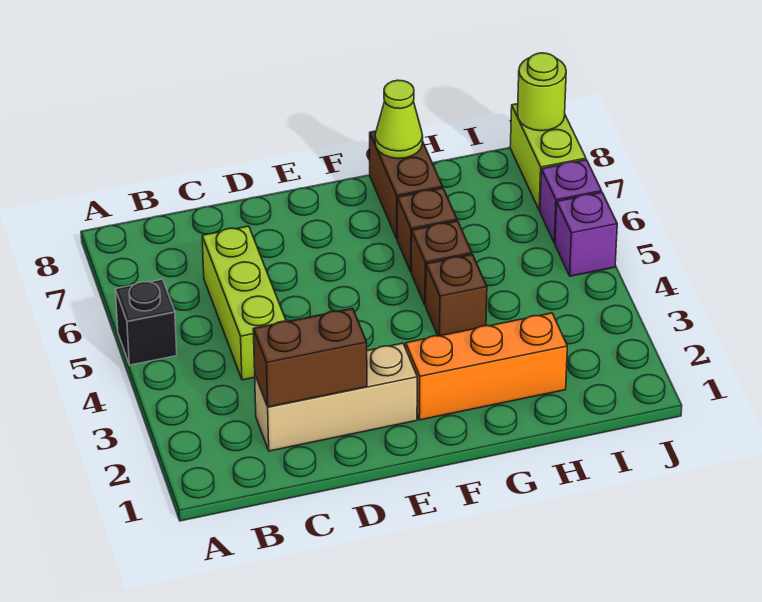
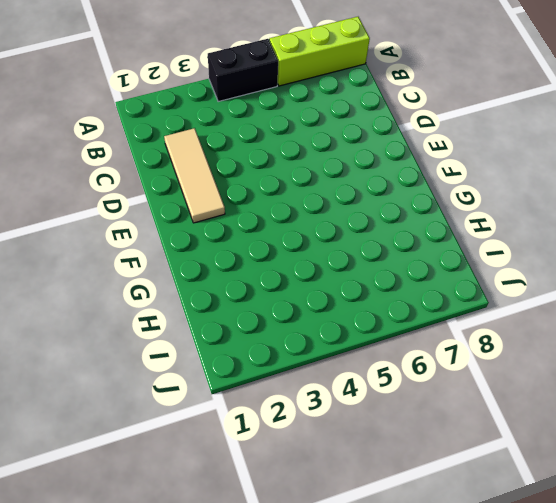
black brick A4:A5 level 1 -> black brick A5 level 1
lime brick A6:A8 level 1 -> lime brick C4:C6 level 1
tan tile C2:E2 level 1 -> tan brick C2:E2 level 1
none -> orange brick F2:H2 level 1
none -> brown brick G4 level 1
none -> brown brick G5 level 1

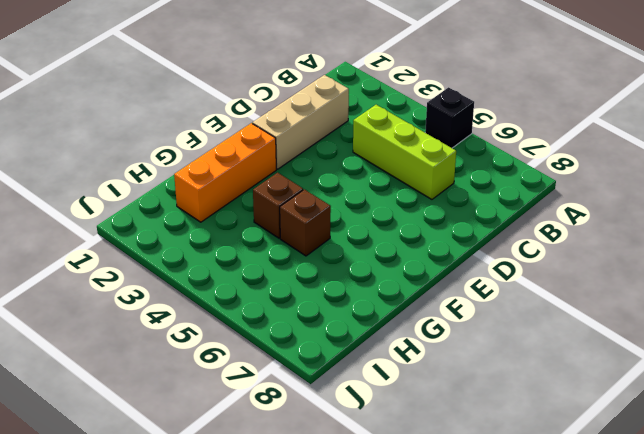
none -> brown brick G6 level 1
none -> brown brick G7:G8 level 1
none -> purple brick J5 level 1

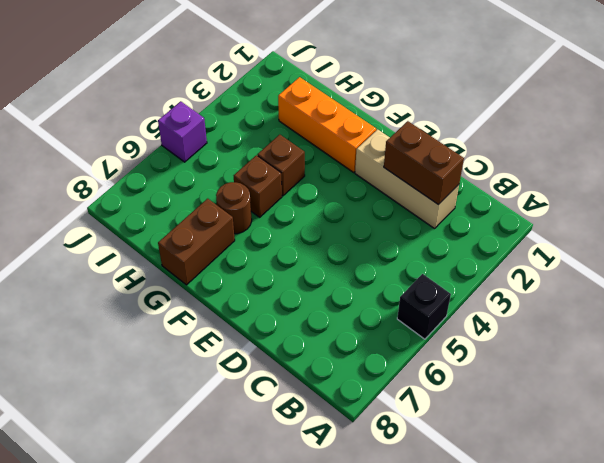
brown round brick G6 level 1 -> brown brick G6 level 1
none -> lime brick C4:C6 level 1
none -> purple brick J6 level 1
none -> lime brick J7:J8 level 1

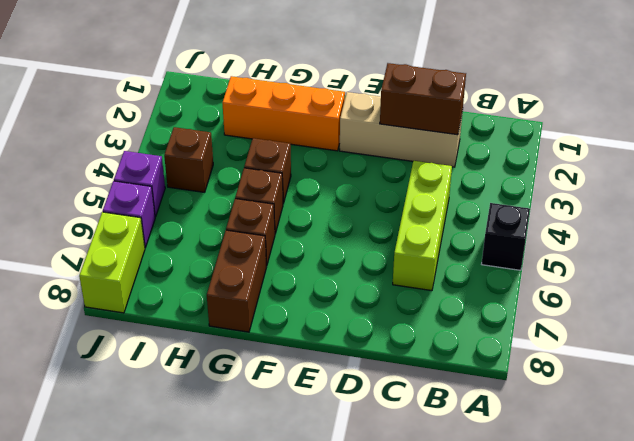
brown brick I4 level 1 -> none
none -> lime cone G8 level 2
none -> lime round brick J8 level 2

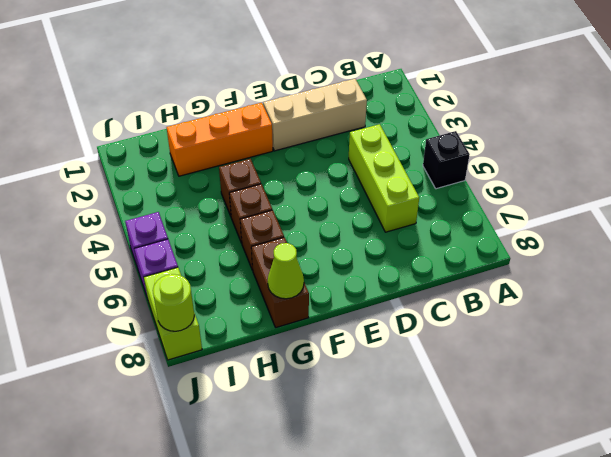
none -> brown brick C2:D2 level 2

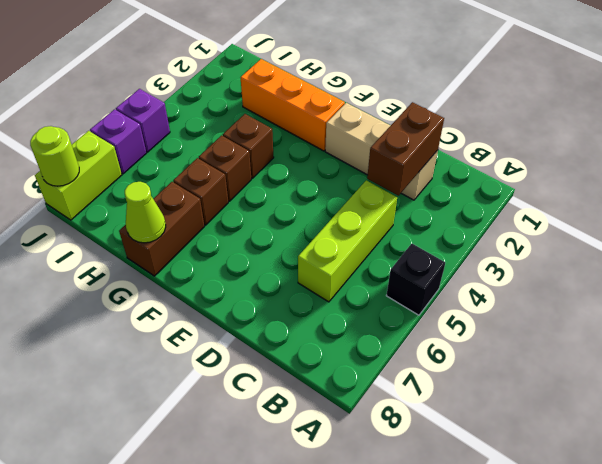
brown brick C2:C3 level 2 -> brown brick C2:D2 level 2

